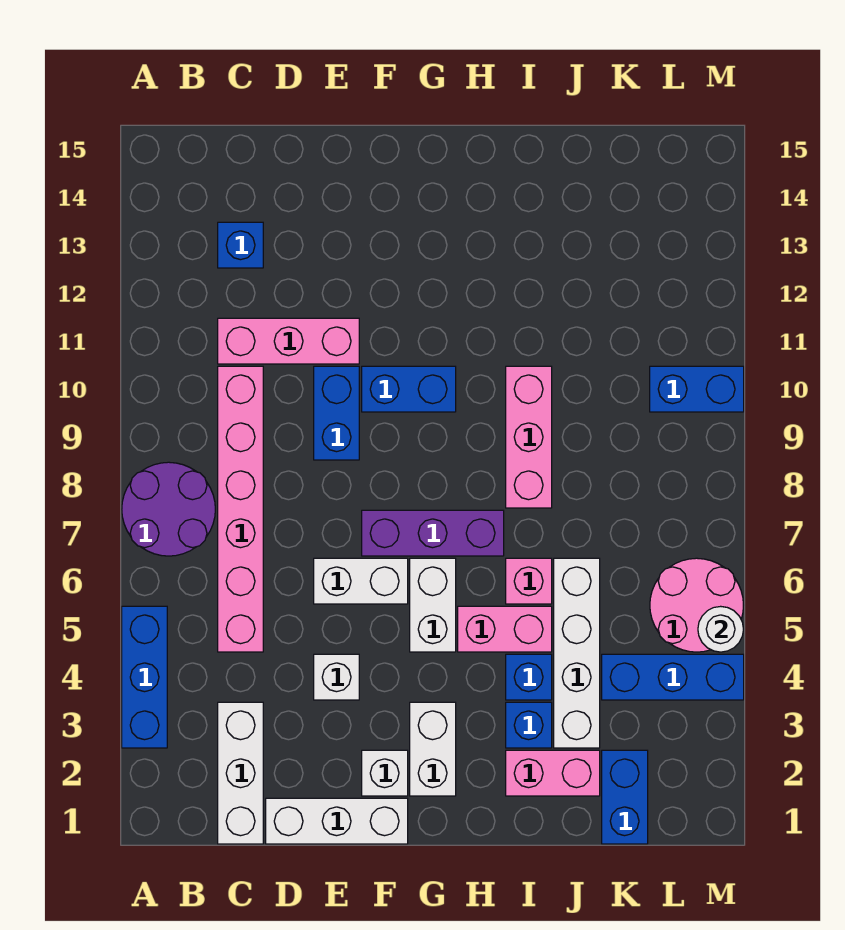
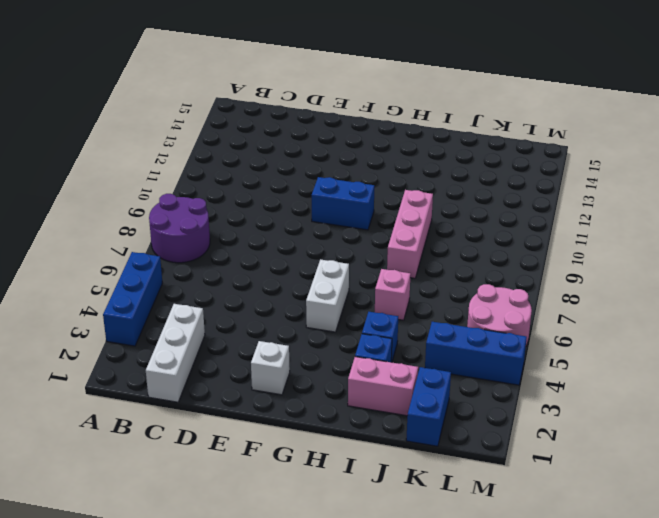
none -> pink brick C5:C10 level 1
none -> pink brick C11:E11 level 1
none -> blue brick C13 level 1

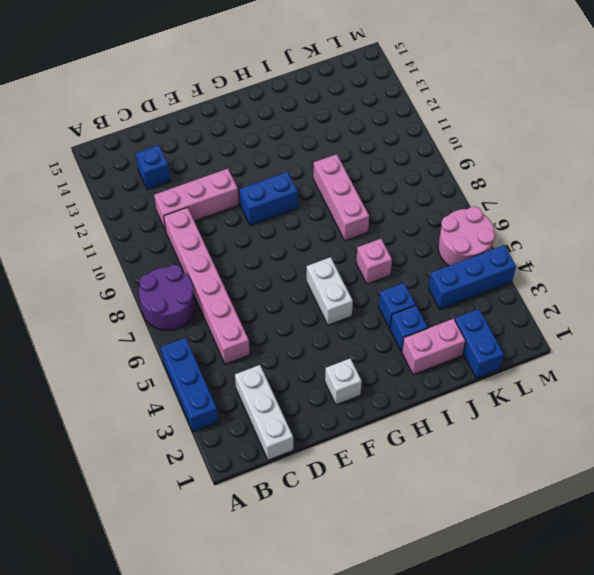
none -> white brick D1:F1 level 1
none -> white brick E4 level 1
none -> white brick E6:F6 level 1

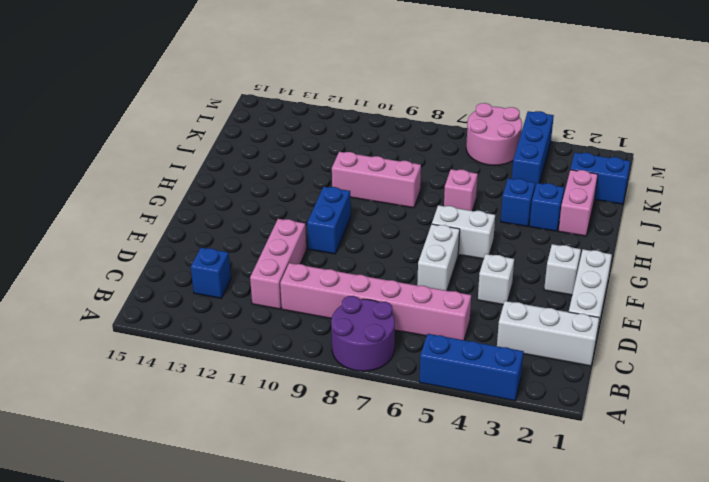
none -> blue brick E9:E10 level 1
none -> purple brick F7:H7 level 1
none -> white brick G2:G3 level 1

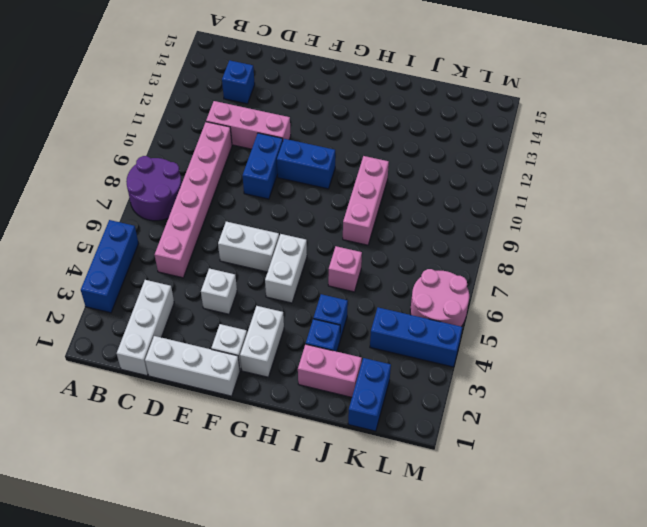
none -> purple brick F7:H7 level 1
none -> pink brick H5:I5 level 1
none -> white brick J3:J6 level 1

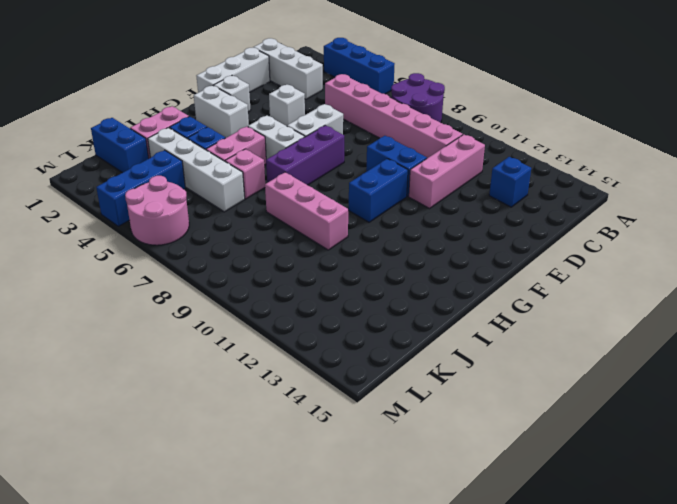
none -> blue brick L10:M10 level 1
none -> white round brick M5 level 2

